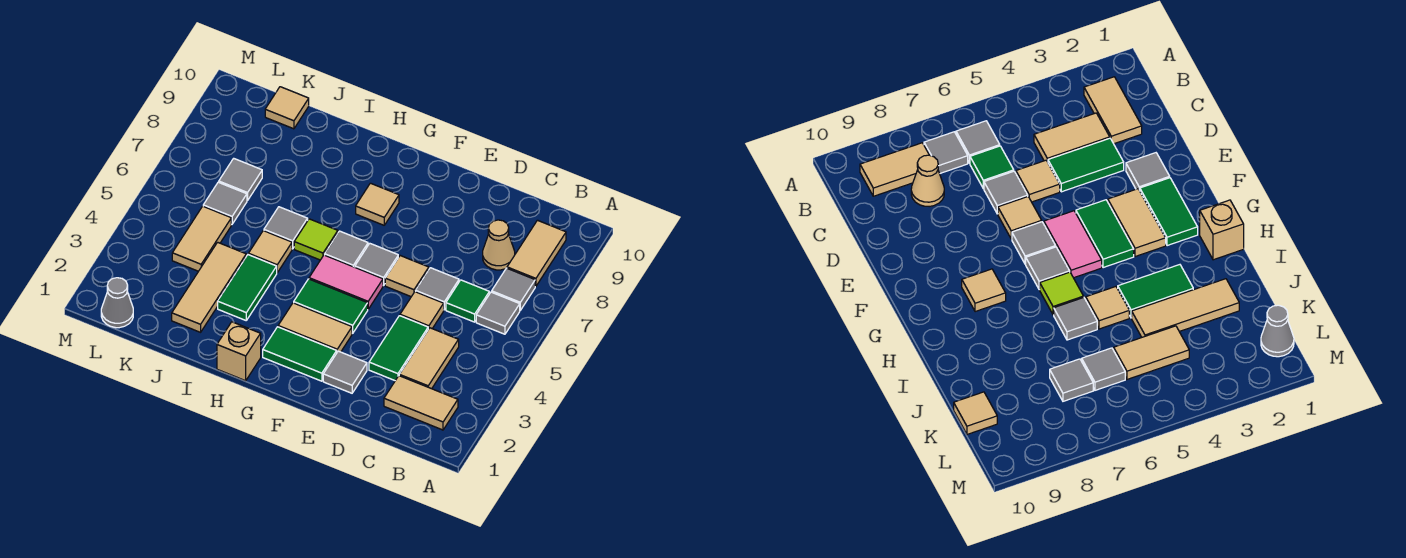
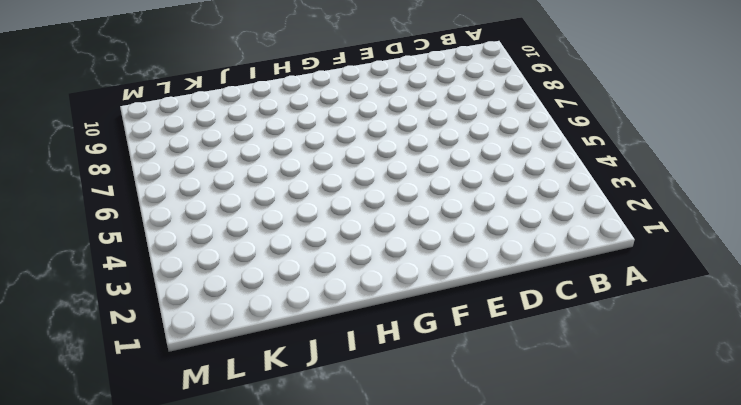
none -> tan tile B2:C2 level 1
none -> grey tile B6 level 1
none -> grey tile B7 level 1
none -> tan tile B8:B9 level 1

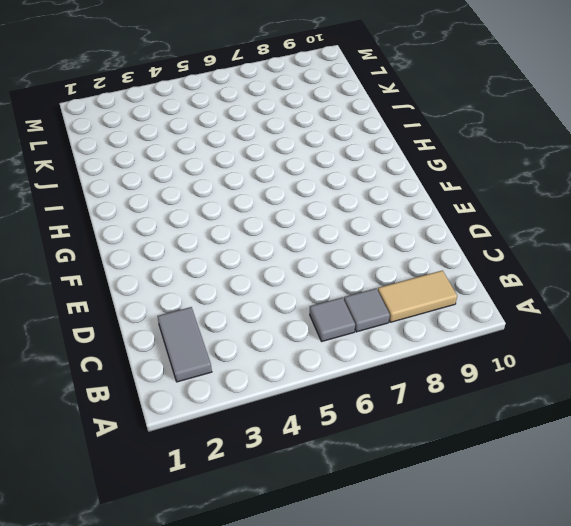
grey tile B2:C2 level 1 -> tan tile B2:C2 level 1
none -> tan tile C3:C4 level 1
none -> green tile C6 level 1
none -> tan cone C8 level 1
none -> green tile D3:D4 level 1

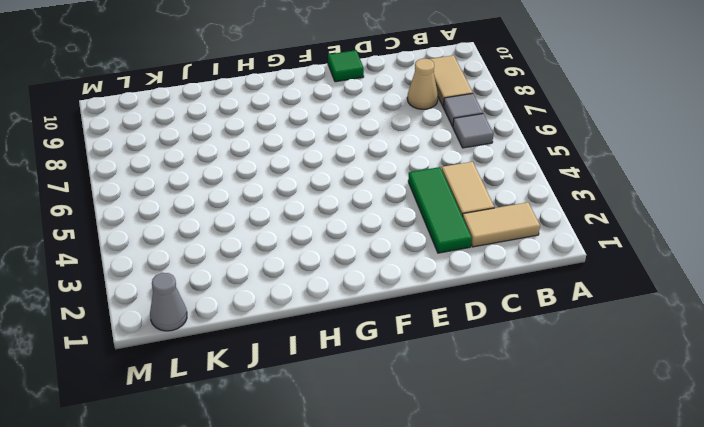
green tile D2:D4 level 1 -> green tile D3:D4 level 1
green tile E10 level 1 -> green tile C6 level 1
none -> tan tile D5 level 1
none -> grey tile D6 level 1
none -> grey tile E2 level 1
none -> tan tile E6 level 1

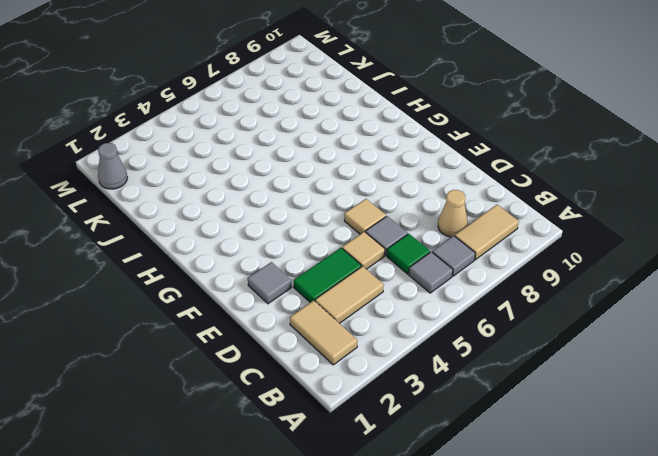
none -> green tile F2:G2 level 1
none -> tan tile F3:G3 level 1
none -> green tile F4:G4 level 1
none -> pink tile F5:G5 level 1

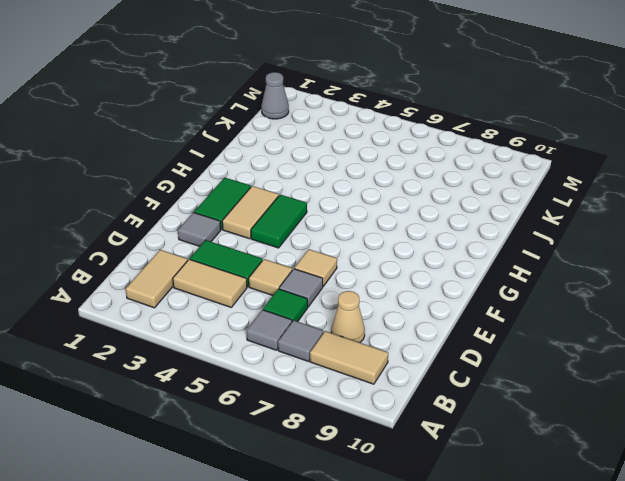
none -> pink tile F5:G5 level 1
none -> grey tile F6 level 1
none -> grey tile G6 level 1
none -> tan tile G8 level 1

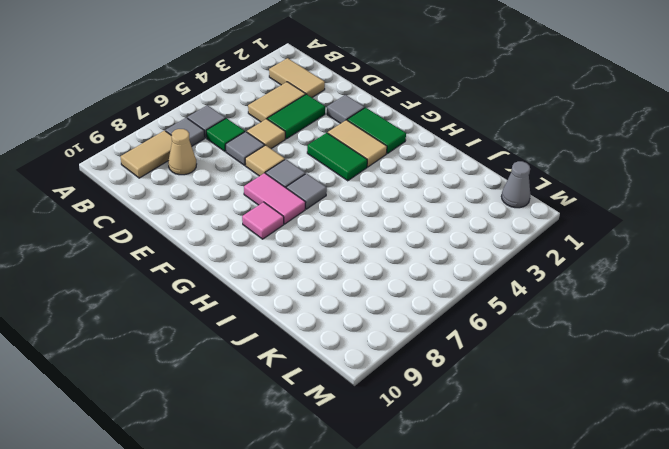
pink tile F7:G7 level 1 -> pink tile F5:G5 level 1
pink tile G8 level 1 -> tan tile G8 level 1
none -> tan brick H1 level 1
none -> lime tile H6 level 1
none -> green tile I3:I4 level 1
none -> tan tile I5 level 1

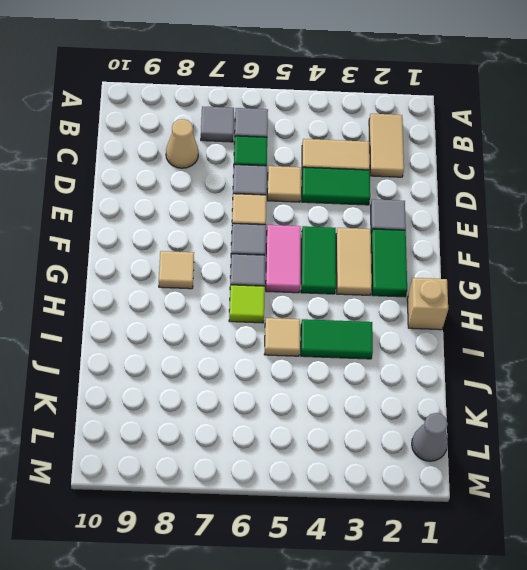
none -> tan tile B8:B9 level 1
none -> grey tile I6 level 1
none -> tan tile J2:J4 level 1
none -> tan tile K4:K5 level 1

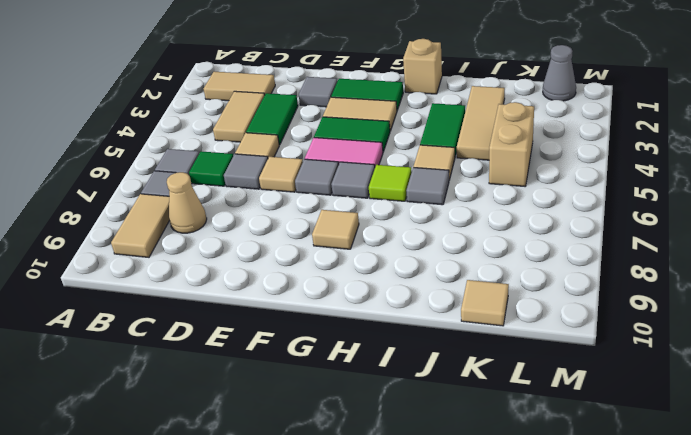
tan brick K4:K5 level 1 -> tan tile K4:K5 level 1
none -> grey tile K6 level 1
none -> grey tile K7 level 1

